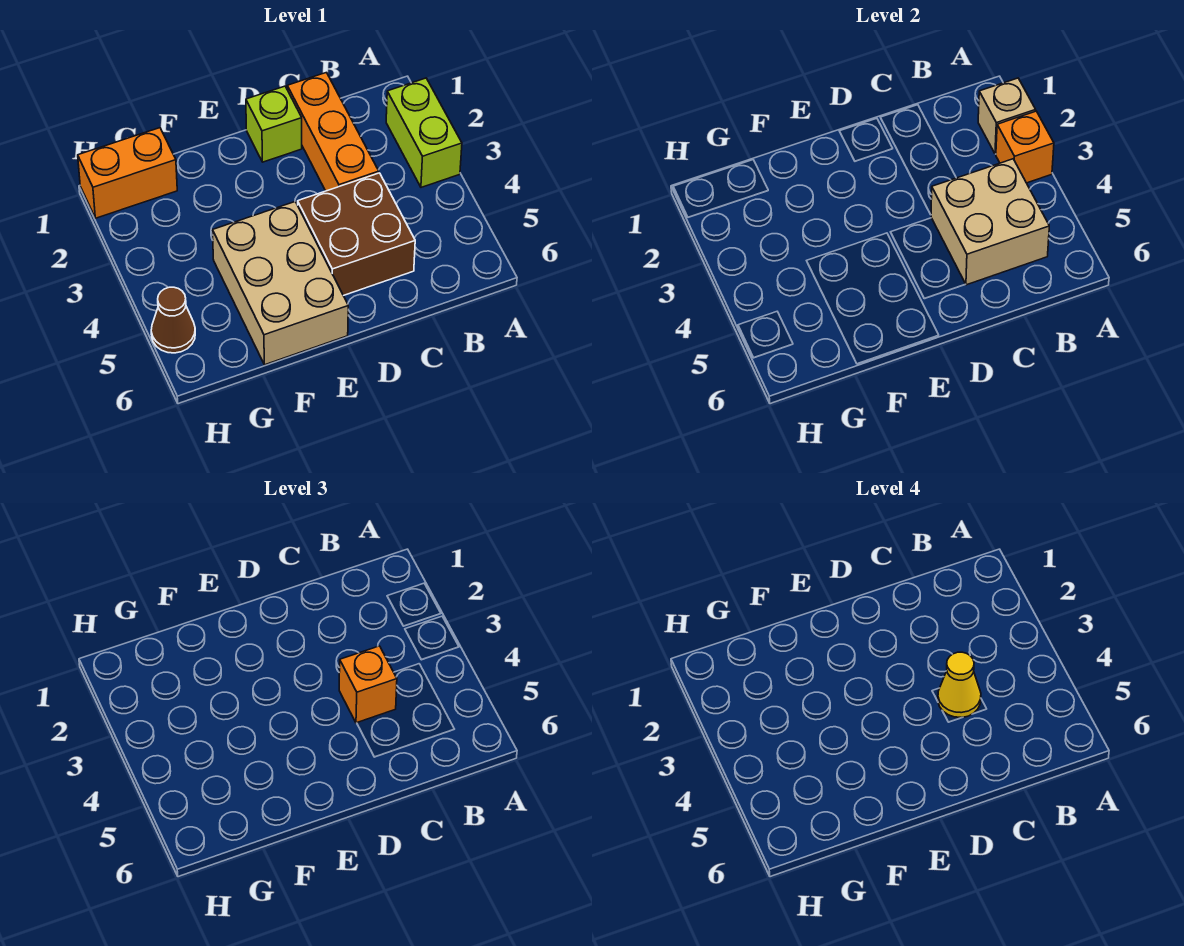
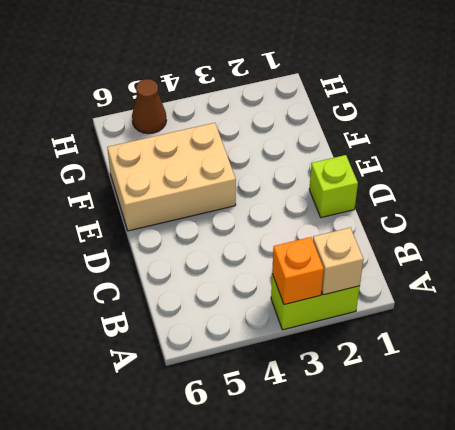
none -> orange brick C1:C3 level 1
none -> brown brick C4:D5 level 1
none -> orange brick G1:H1 level 1

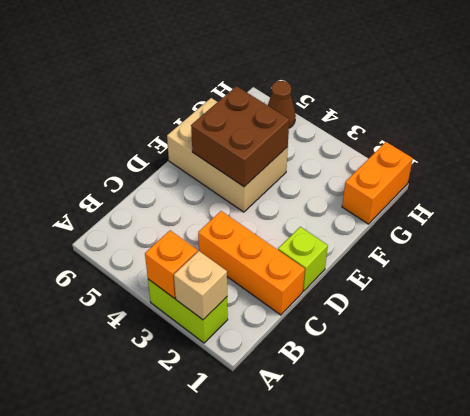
brown brick E4:F5 level 2 -> brown brick C4:D5 level 1
none -> tan brick B4:C5 level 2
none -> orange brick C4 level 3
none -> yellow cone C4 level 4

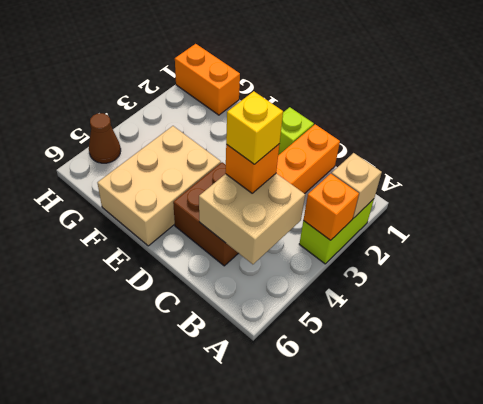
yellow brick C4 level 4 -> yellow cone C4 level 4

